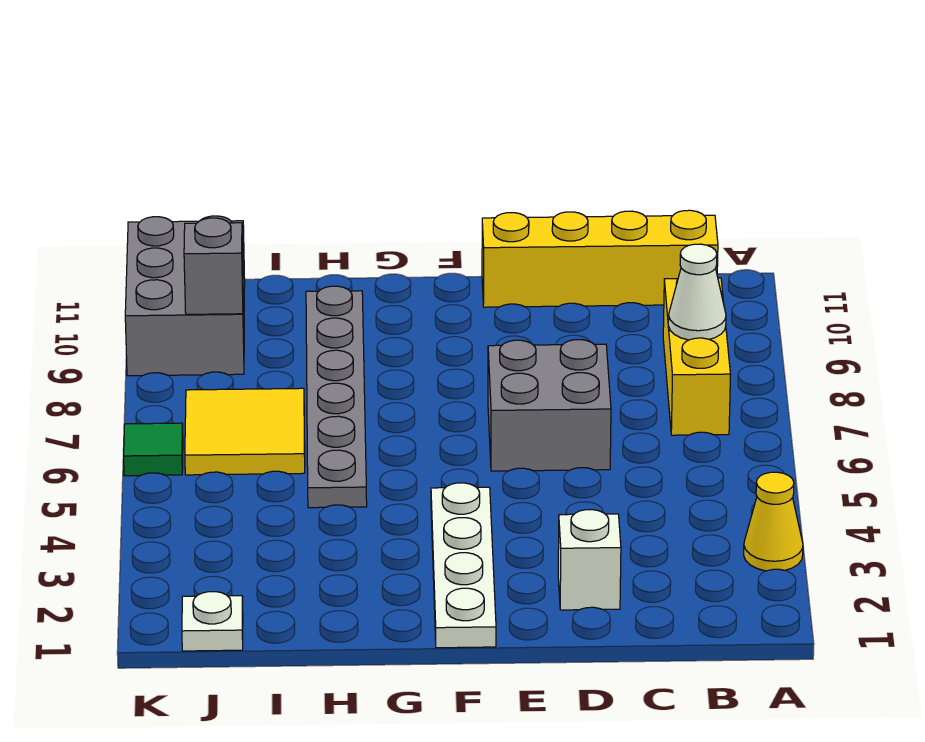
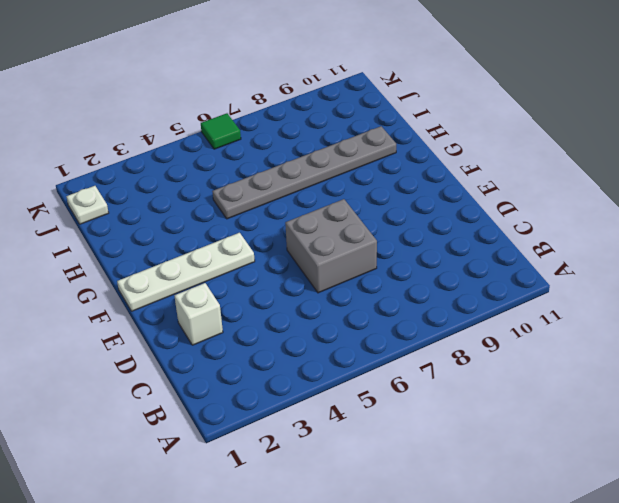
none -> yellow cone A3 level 1
none -> yellow brick B7:B9 level 1
none -> yellow brick B11:E11 level 1

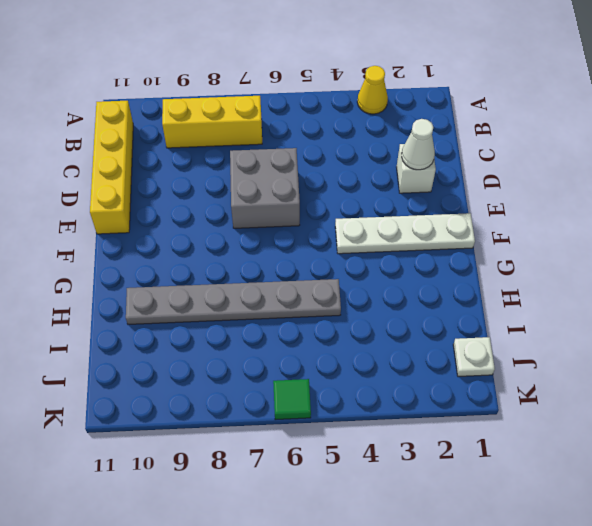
white cone D2 level 2 -> white cone B8 level 2
none -> yellow tile I6:J7 level 1
none -> grey brick J9:K11 level 1
none -> grey brick J9 level 2

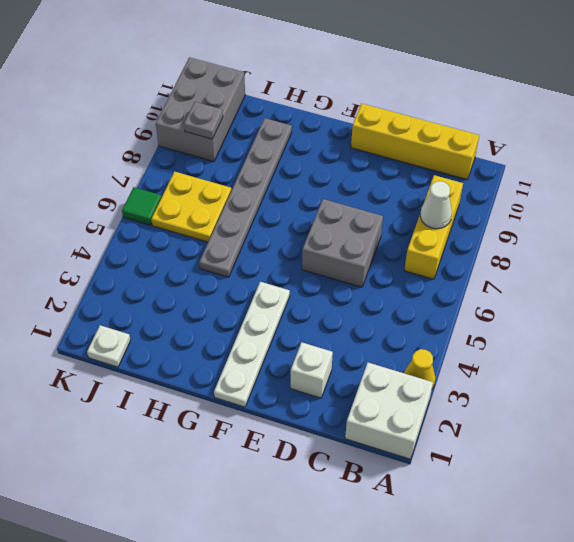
white brick A1:B2 level 1 -> none
yellow plate I6:J7 level 1 -> yellow tile I6:J7 level 1
grey plate J9 level 2 -> grey brick J9 level 2

